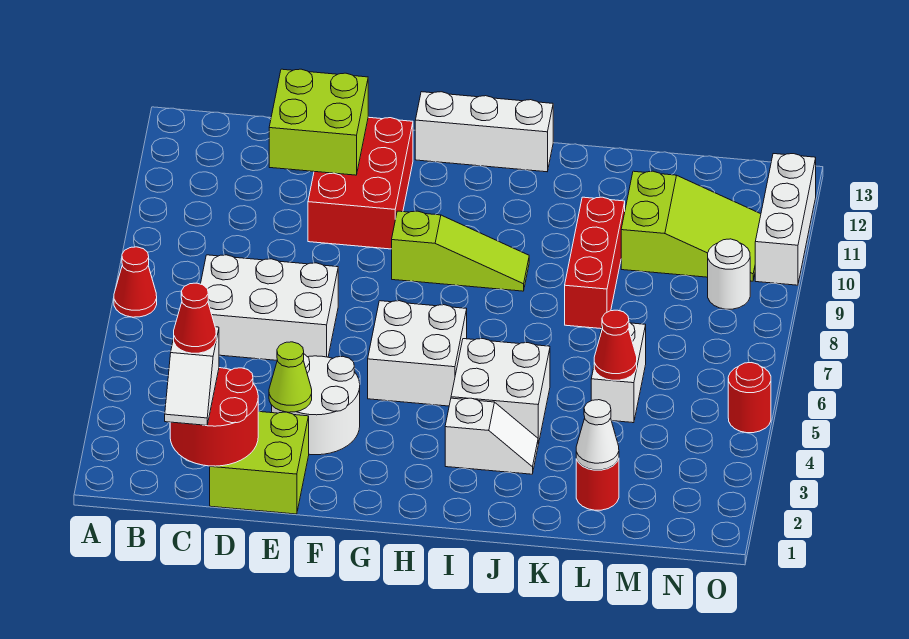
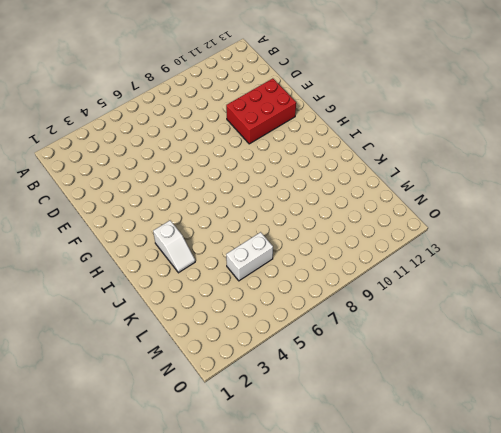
none -> red cone A7 level 1
none -> white brick C6:E7 level 1
none -> lime brick D1:E2 level 1

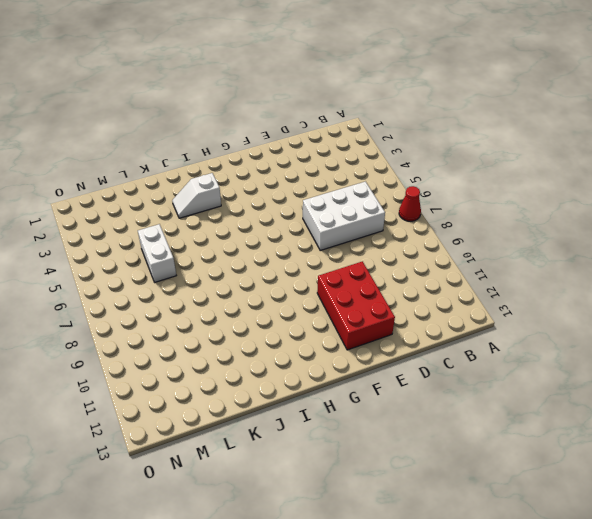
none -> lime brick D1:E2 level 1
none -> white round brick E3:F4 level 1
none -> white brick G5:H6 level 1

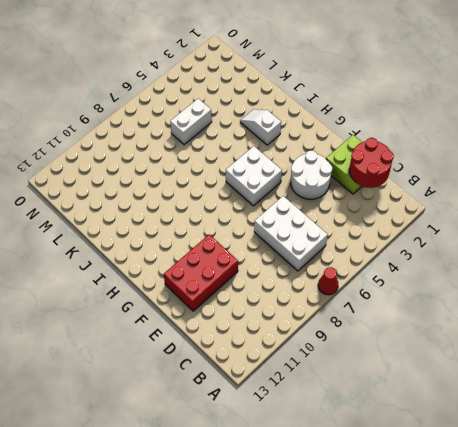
none -> lime slope G9:I9 level 1 top G
none -> white brick G13:I13 level 1
none -> white brick I4:J5 level 1

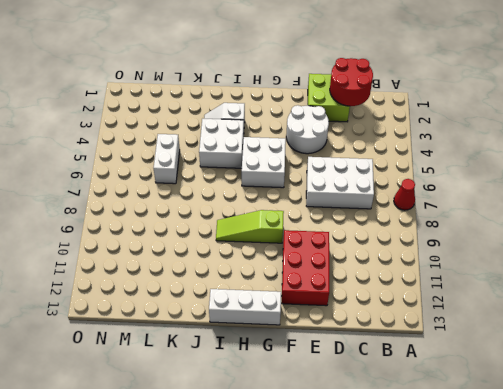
none -> red brick K8:K10 level 1
none -> red round brick L2 level 1
none -> lime slope L10:N11 level 1 top L

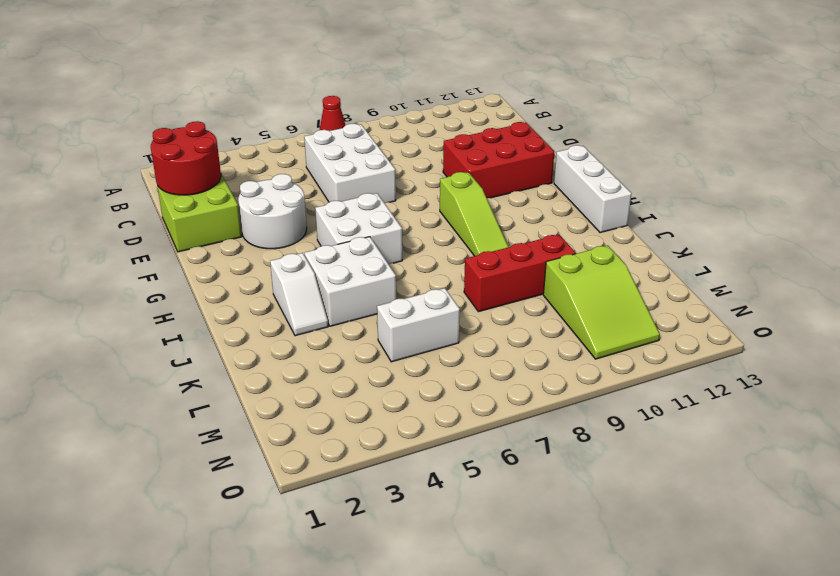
none -> red round brick L2 level 1
none -> white round brick N9 level 1
none -> red round brick O5 level 1

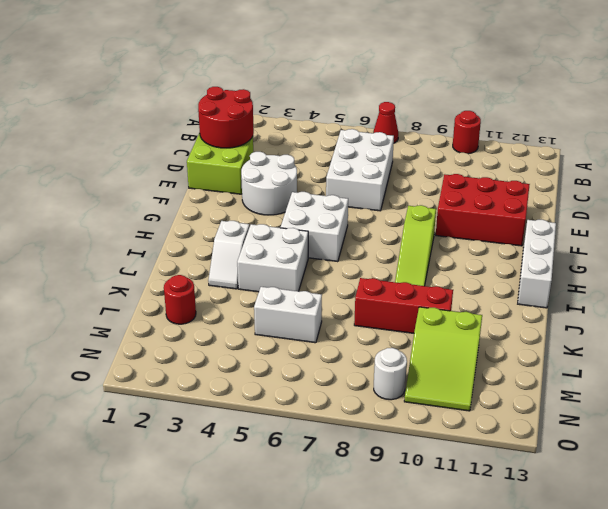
red round brick A10 level 1 -> red round brick O5 level 1
none -> white brick O10:O12 level 1
none -> lime brick D11:E12 level 2
none -> lime cone E3 level 2

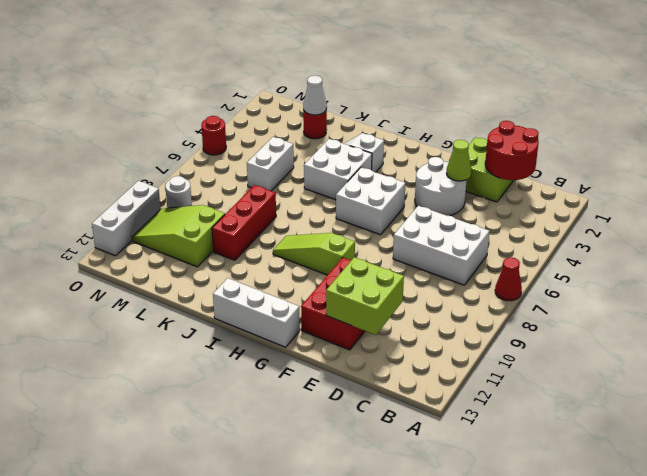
none -> red cone L5 level 2
none -> white slope C1:C2 level 3 top 2
none -> red cone C2 level 4

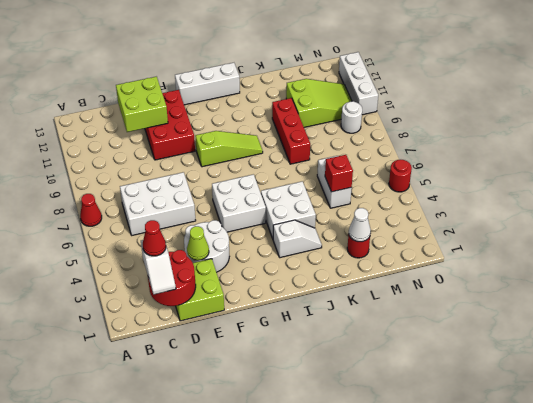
red brick L5 level 2 -> red cone L5 level 2

